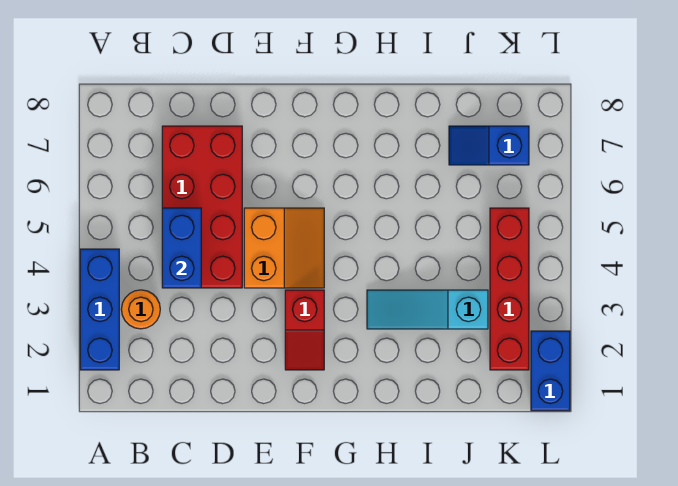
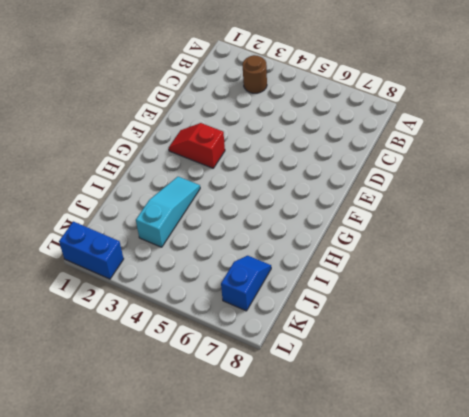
brown round brick B3 level 1 -> orange round brick B3 level 1
none -> blue brick A2:A4 level 1
none -> red brick C4:D7 level 1

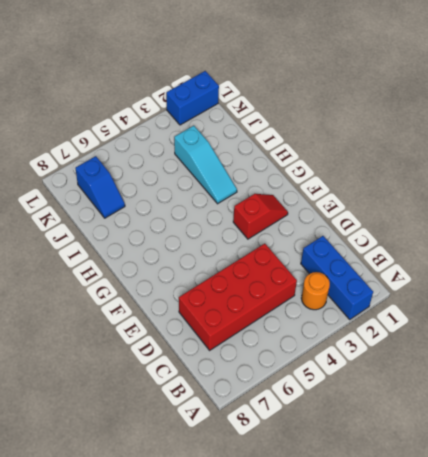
blue brick A2:C2 level 1 -> blue brick A2:A4 level 1
none -> orange slope E4:F5 level 1 top E
none -> red brick K2:K5 level 1

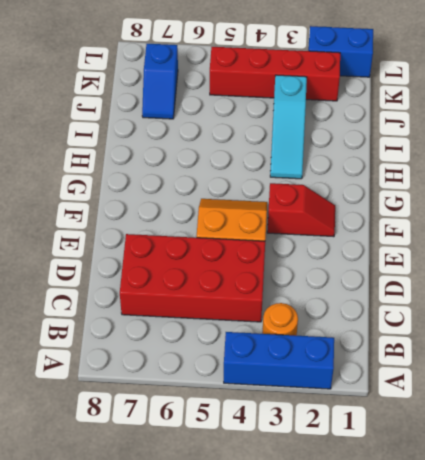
none -> blue brick C4:C5 level 2

